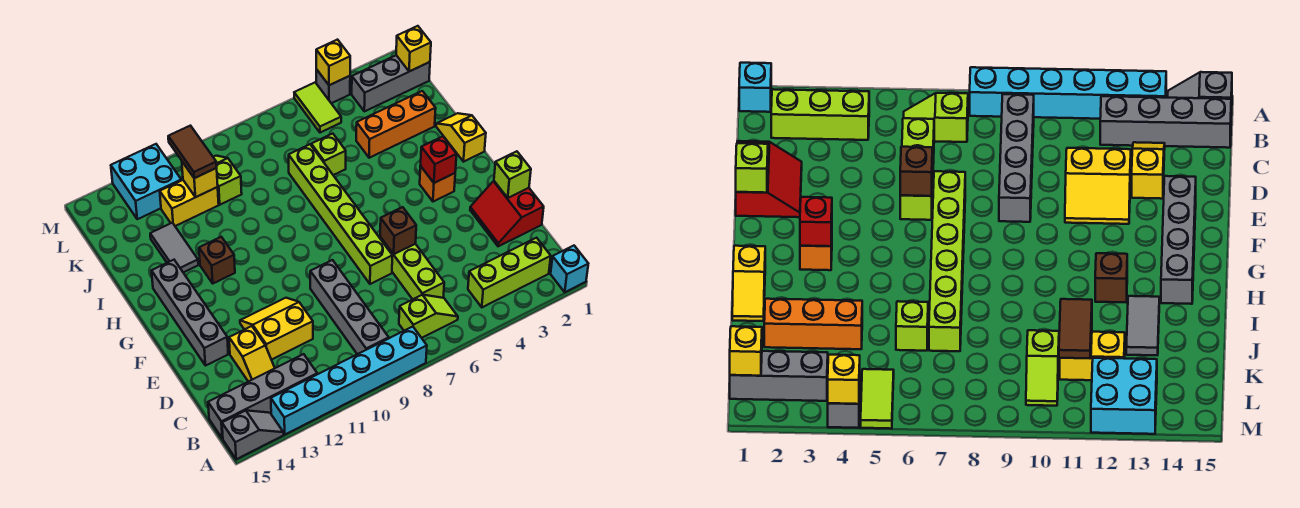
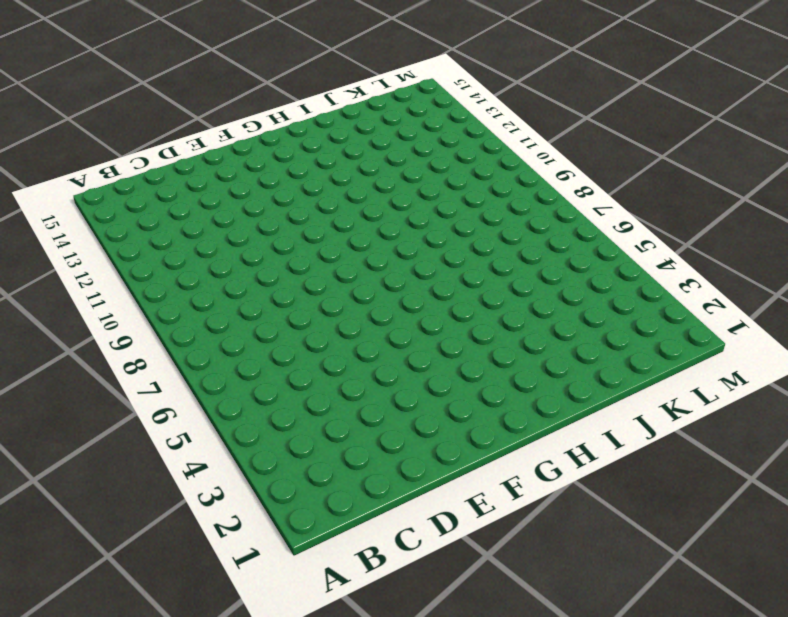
none -> cyan brick A1 level 1
none -> cyan brick A8:A13 level 1
none -> grey slope A14:A15 level 1 top 15
none -> lime brick B2:B4 level 1

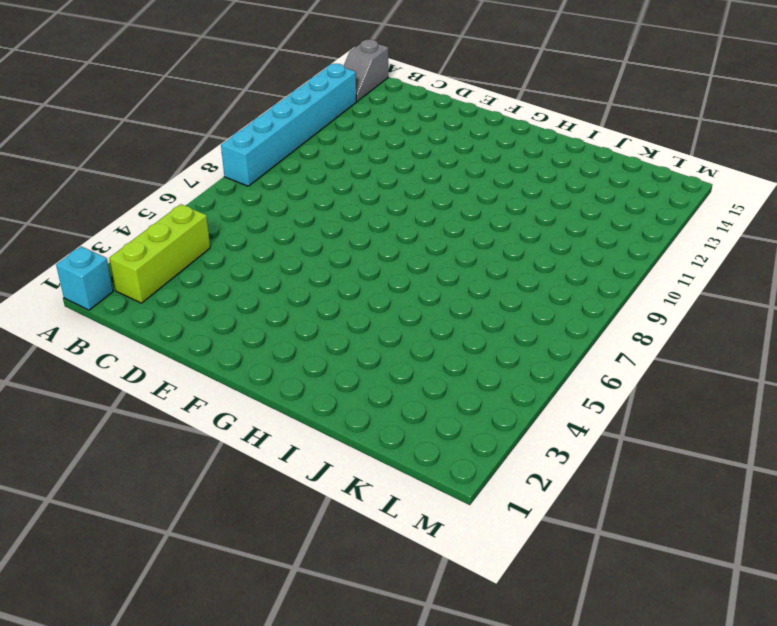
none -> lime slope B6:B7 level 1 top 7
none -> grey brick B9:E9 level 1
none -> grey brick B12:B15 level 1
none -> lime brick C6:E6 level 1

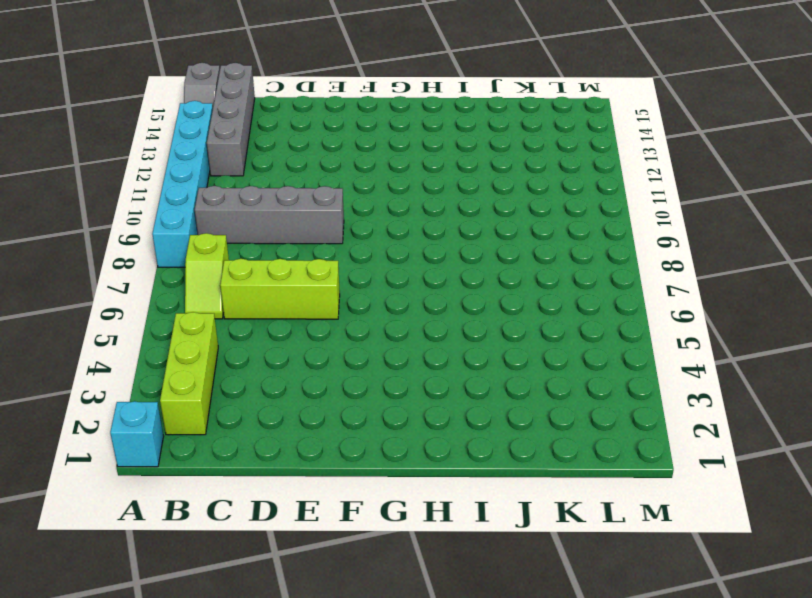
none -> yellow slope C13:D13 level 1 top D
none -> red slope D1:E2 level 1 top 1
none -> yellow slope D11:E12 level 1 top D
none -> lime brick E7:J7 level 1

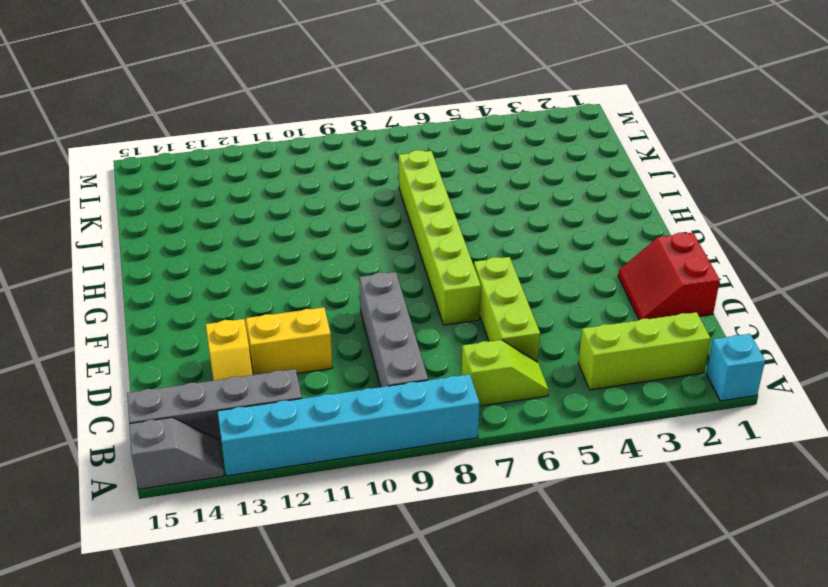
none -> grey brick E14:H14 level 1
none -> orange brick G3 level 1
none -> yellow slope H1:I1 level 1 top H
none -> brown brick H12 level 1

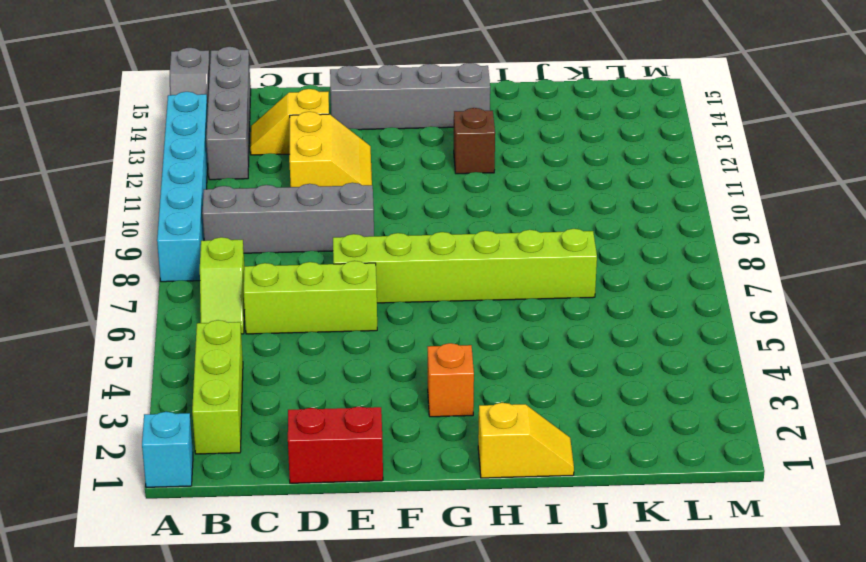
none -> grey tile I13:J13 level 1
none -> orange brick J2:J4 level 1
none -> lime brick J6 level 1
none -> lime slope K10:L10 level 1 top K

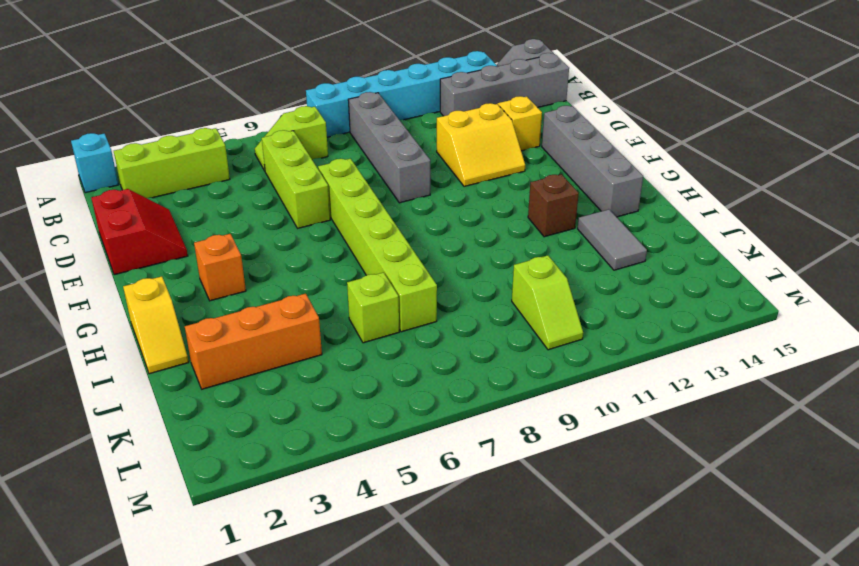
none -> yellow brick K11:K12 level 1
none -> grey brick L1:L3 level 1
none -> lime tile L5:M5 level 1
none -> cyan brick L12:M13 level 1

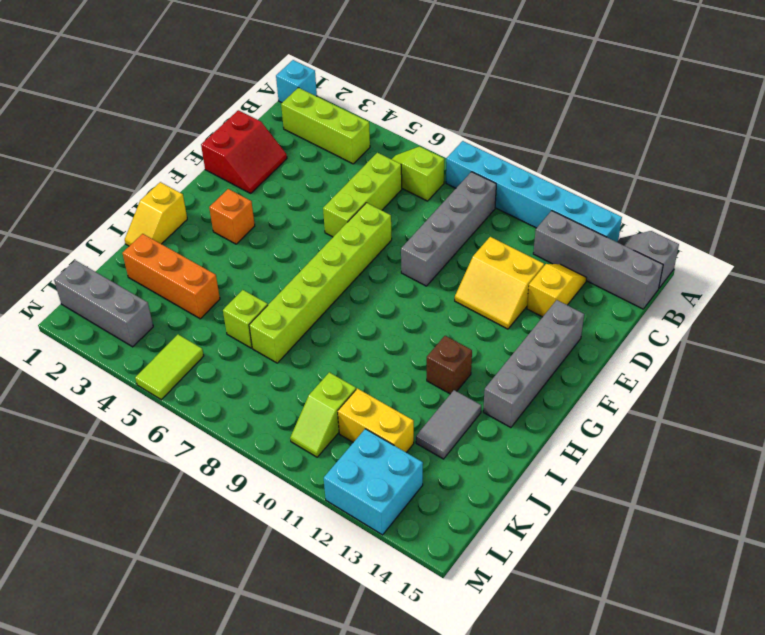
none -> grey brick M4 level 1
none -> lime brick E1 level 2
none -> brown brick E6 level 2
none -> red brick G3 level 2

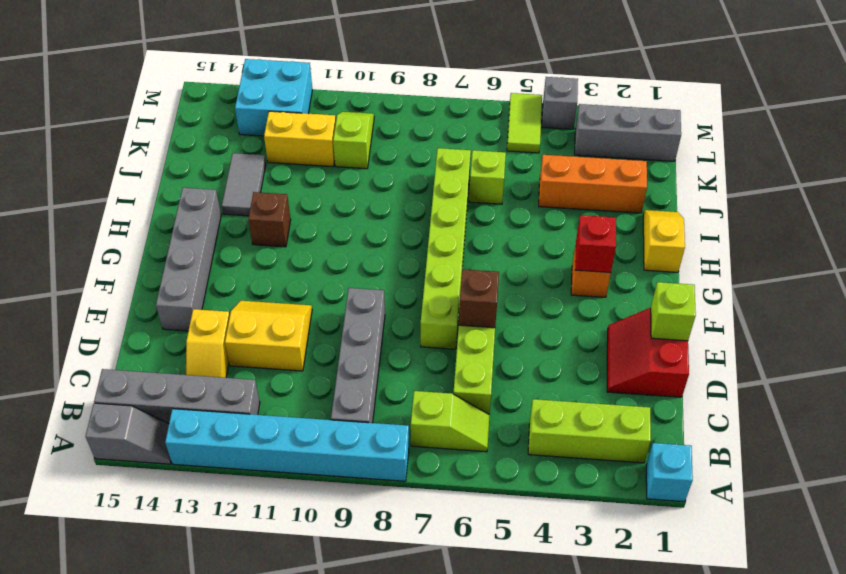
none -> yellow brick K11 level 2
none -> yellow brick L1 level 2
none -> yellow brick M4 level 2
none -> brown tile K11:L11 level 3

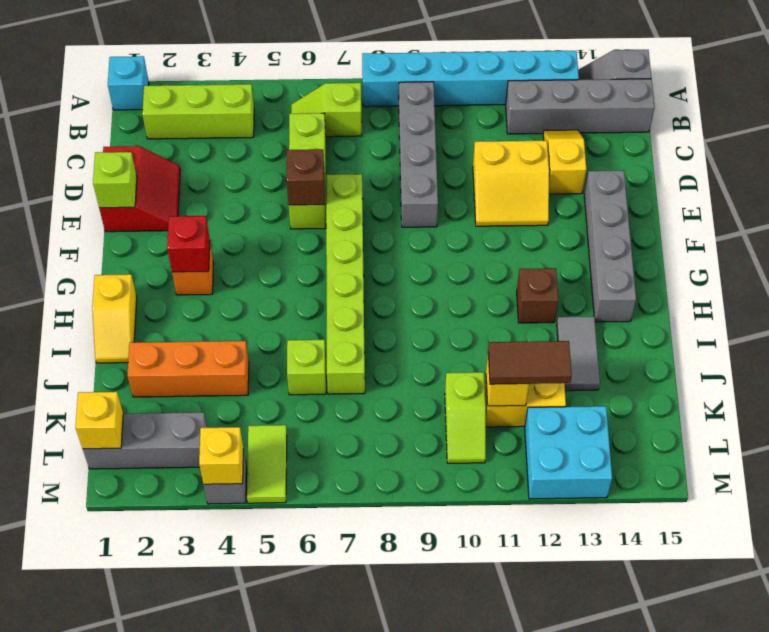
brown tile K11:K12 level 3 -> brown tile K11:L11 level 3

